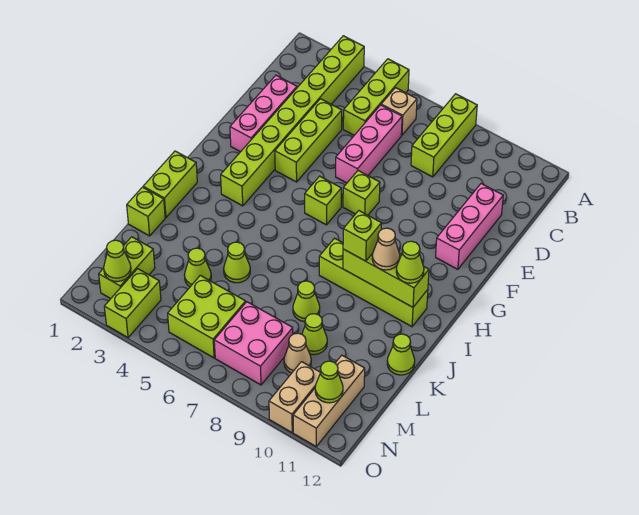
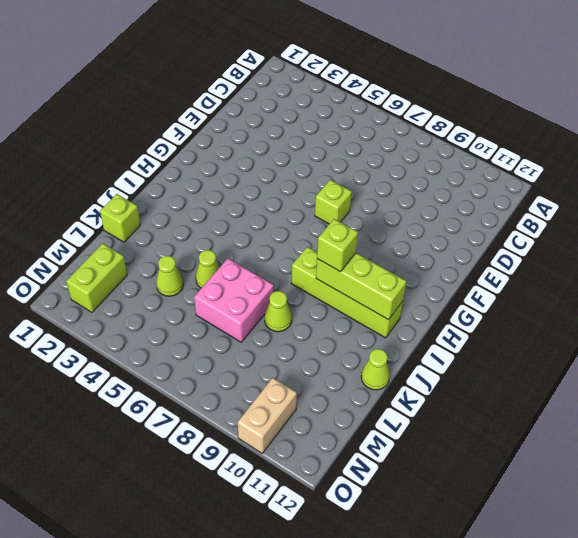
pink brick K6:L7 level 1 -> pink brick M7:N8 level 1
none -> lime brick A3:H3 level 1
none -> lime brick A5:C5 level 1
none -> lime brick A8:C8 level 1
none -> tan brick B6 level 1

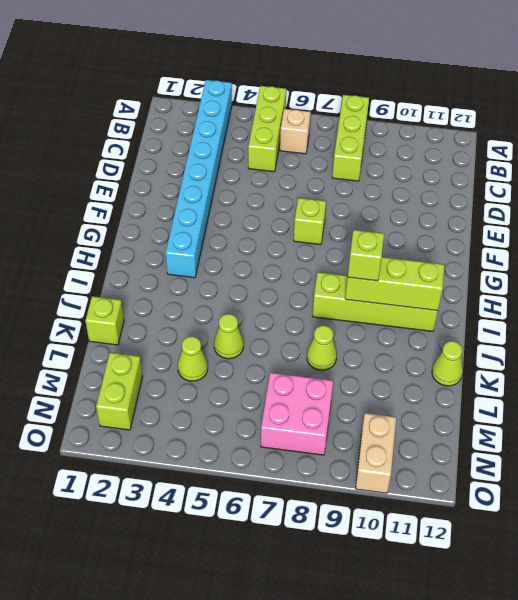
cyan brick A3:H3 level 1 -> lime brick A3:H3 level 1
none -> pink brick C6:E6 level 1
none -> pink brick D2:F2 level 1
none -> lime brick D4:F4 level 1
none -> pink brick D11:F11 level 1

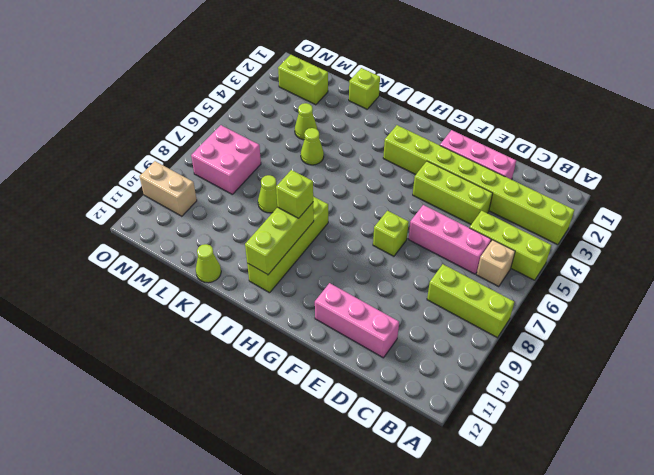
none -> lime brick G6 level 1
none -> lime brick I1:J1 level 1
none -> lime cone L9 level 1
none -> lime brick M5:N6 level 1

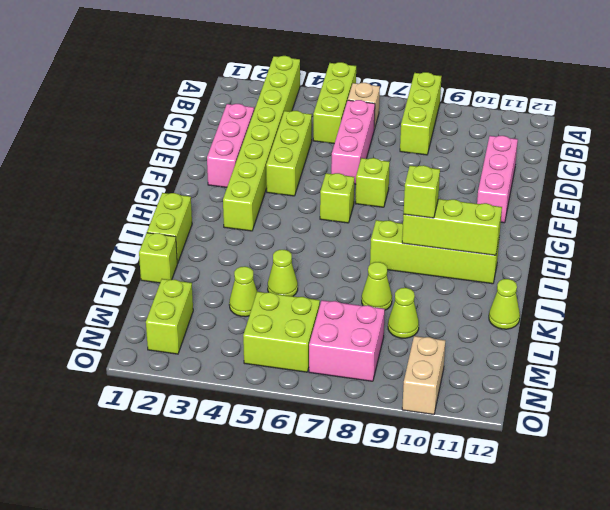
none -> tan cone M9 level 1
none -> tan brick M11:O11 level 1
none -> lime brick N3:O3 level 1
none -> lime cone N2 level 2

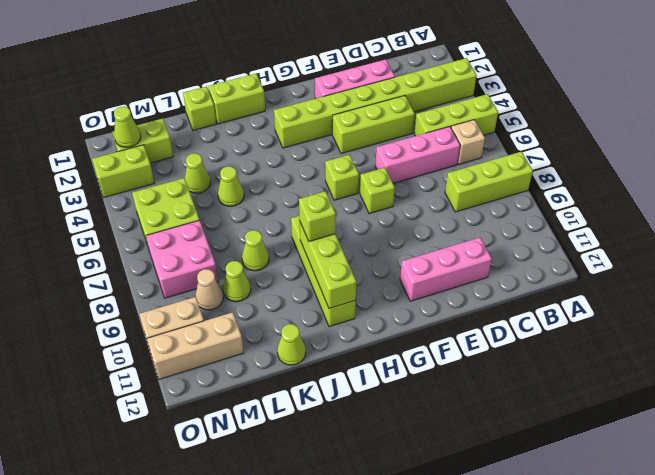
none -> lime cone N11 level 2
none -> tan cone I10 level 3
none -> lime cone I11 level 3

